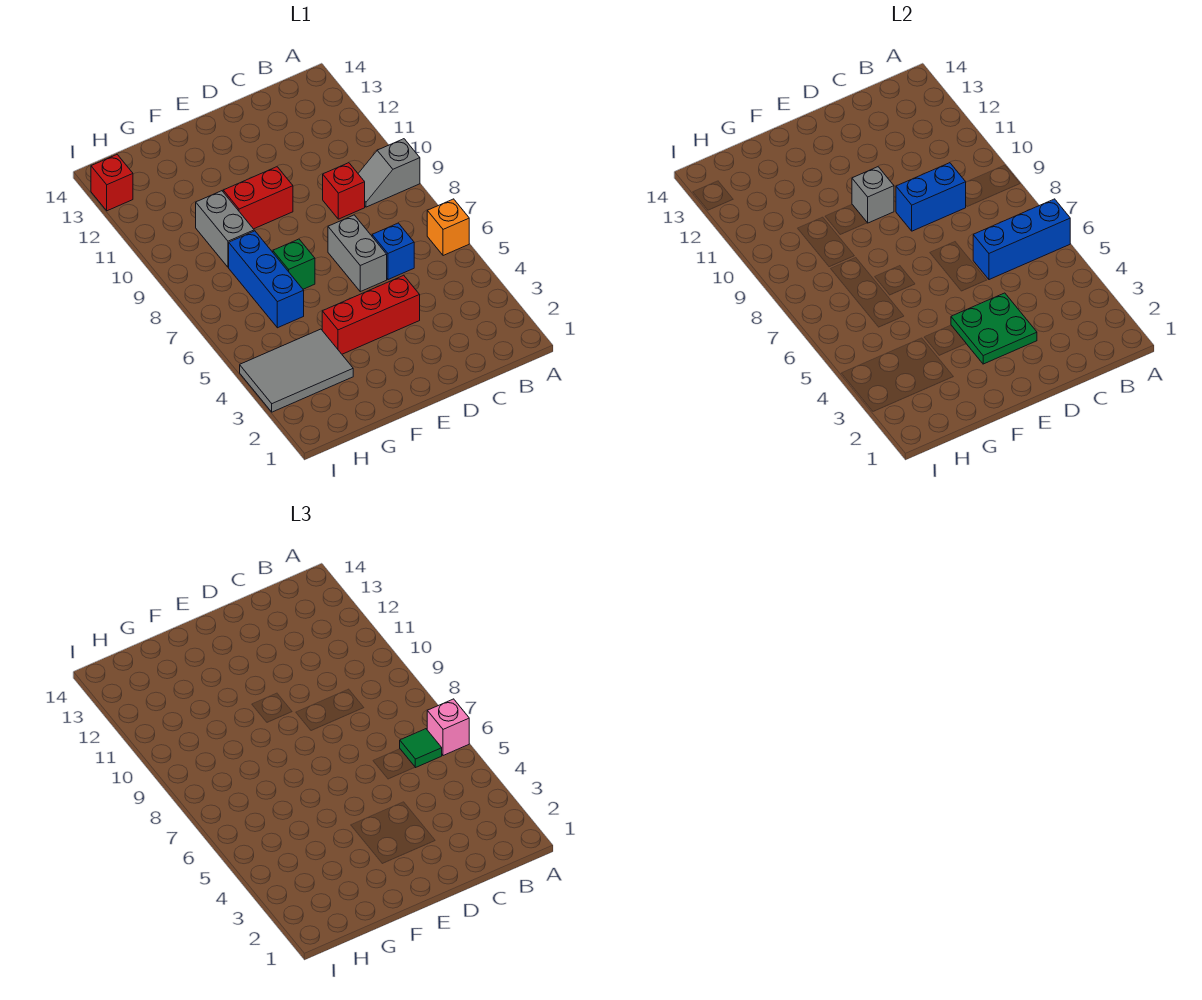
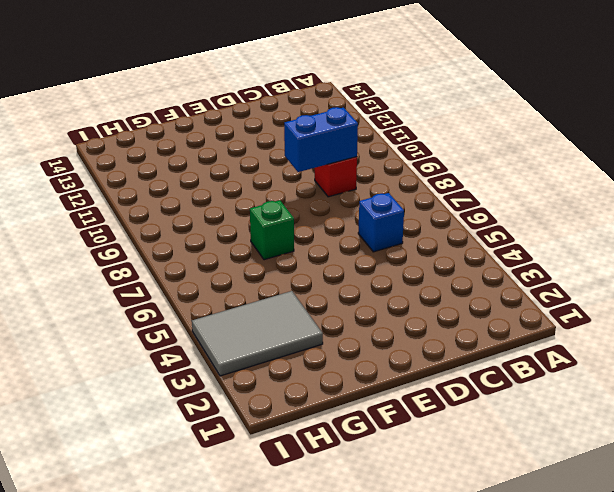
none -> orange brick A6 level 1
none -> grey slope A9:B9 level 1 top A
none -> red brick D4:F4 level 1

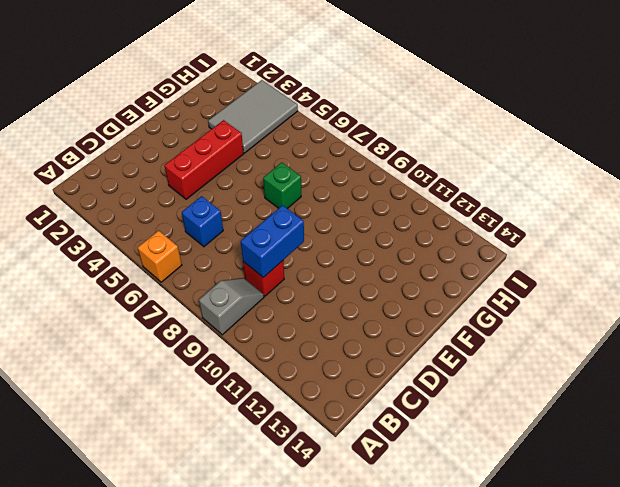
none -> grey brick D6:D7 level 1
none -> red brick E10:F10 level 1
none -> blue brick G6:G8 level 1

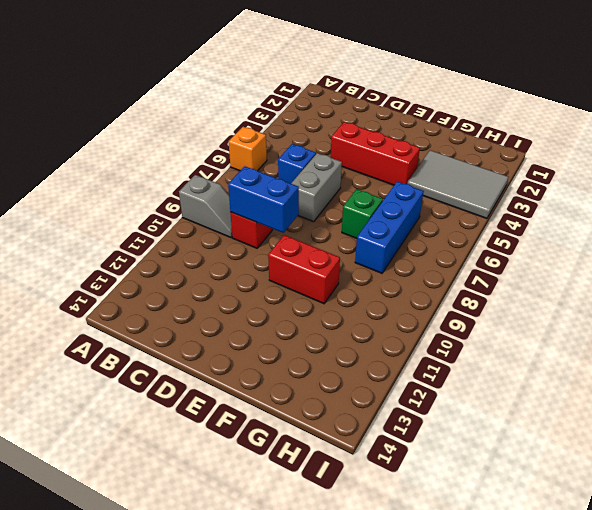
none -> grey brick G9:G10 level 1
none -> red brick I13 level 1
none -> blue brick A6:C6 level 2

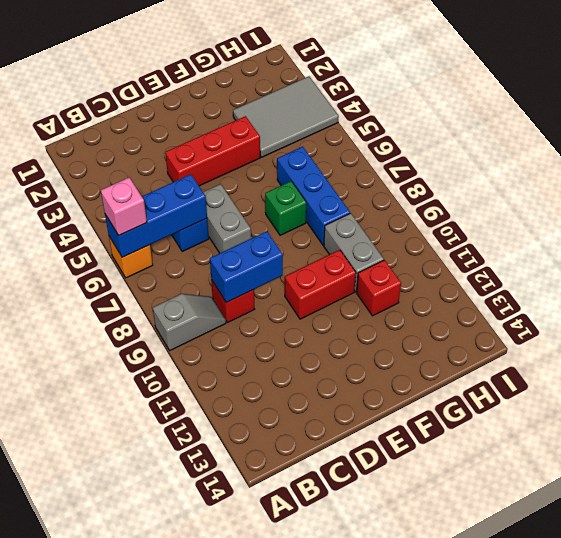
red brick G11 level 1 -> red brick I13 level 1
none -> green plate D3:E4 level 2
none -> grey brick E10 level 2
none -> green tile B6 level 3

